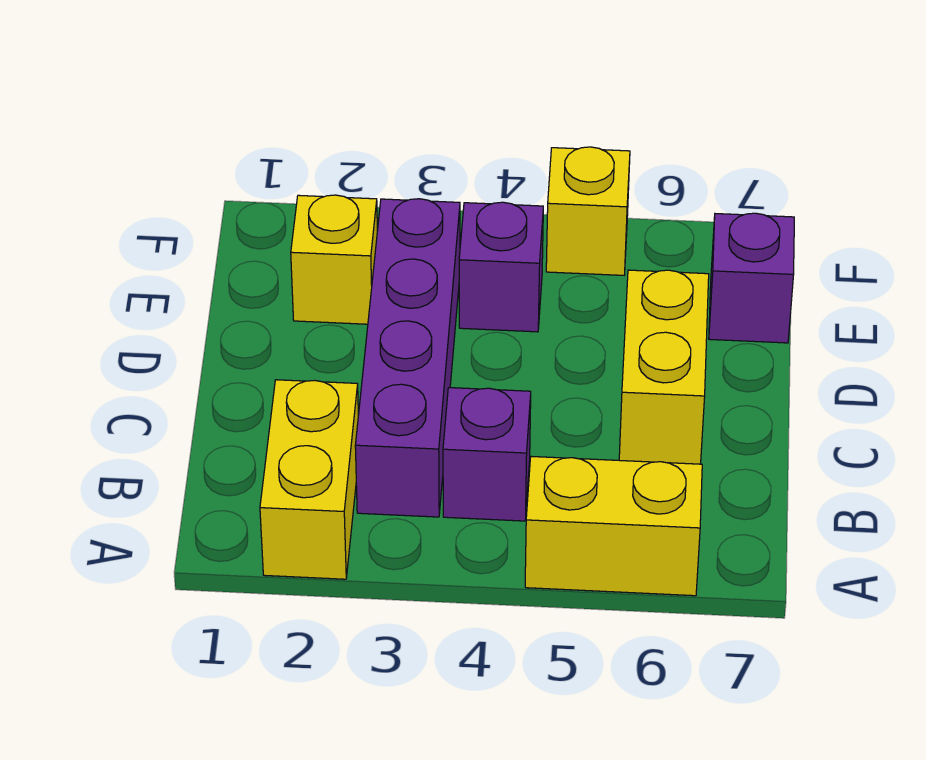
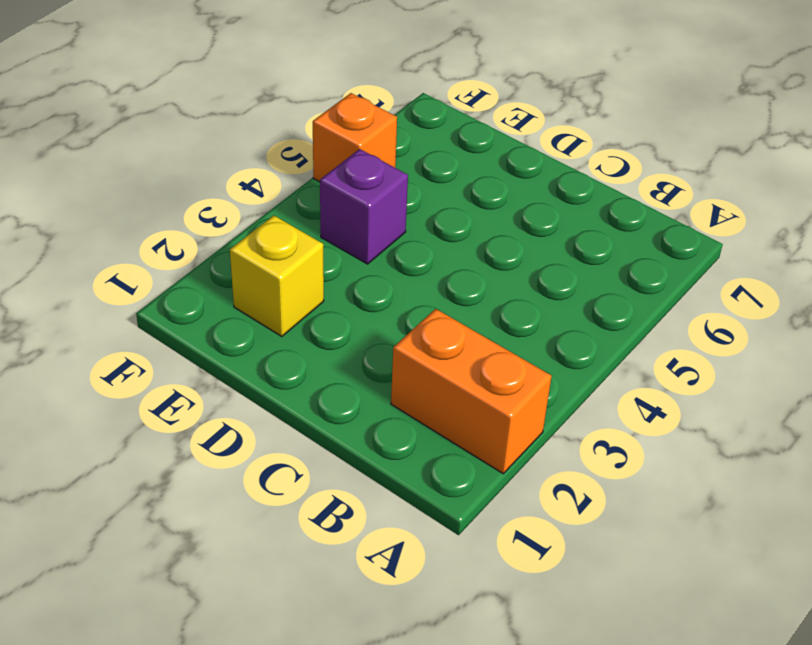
orange brick A2:B2 level 1 -> yellow brick A2:B2 level 1
orange brick F5 level 1 -> yellow brick F5 level 1
none -> yellow brick A5:A6 level 1
none -> purple brick B3:E3 level 1

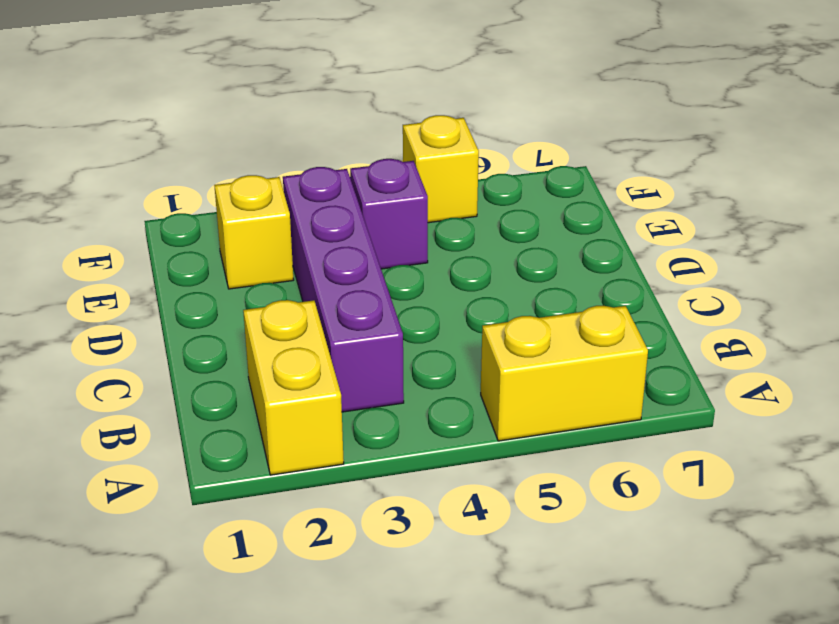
none -> purple brick B4 level 1
none -> yellow brick C6:D6 level 1

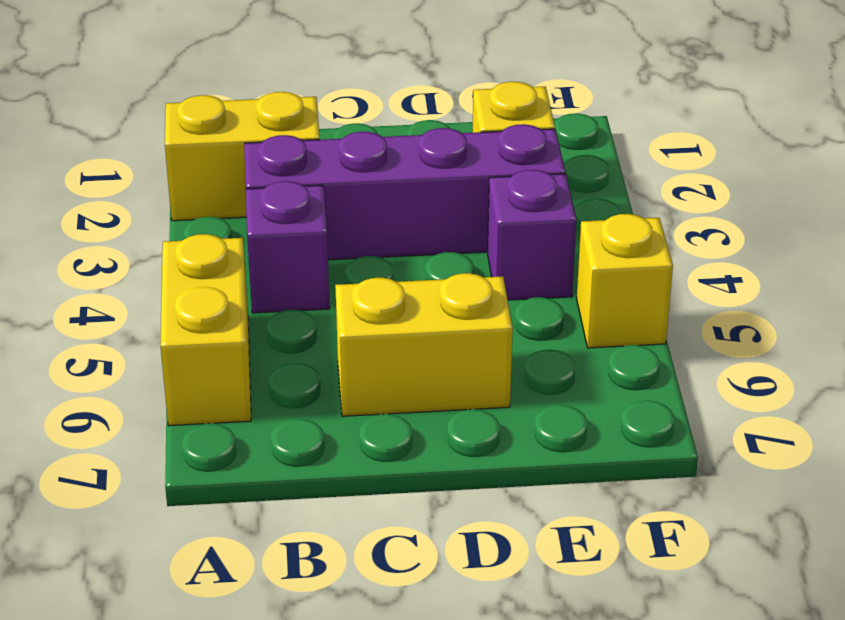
none -> purple brick E7 level 1

